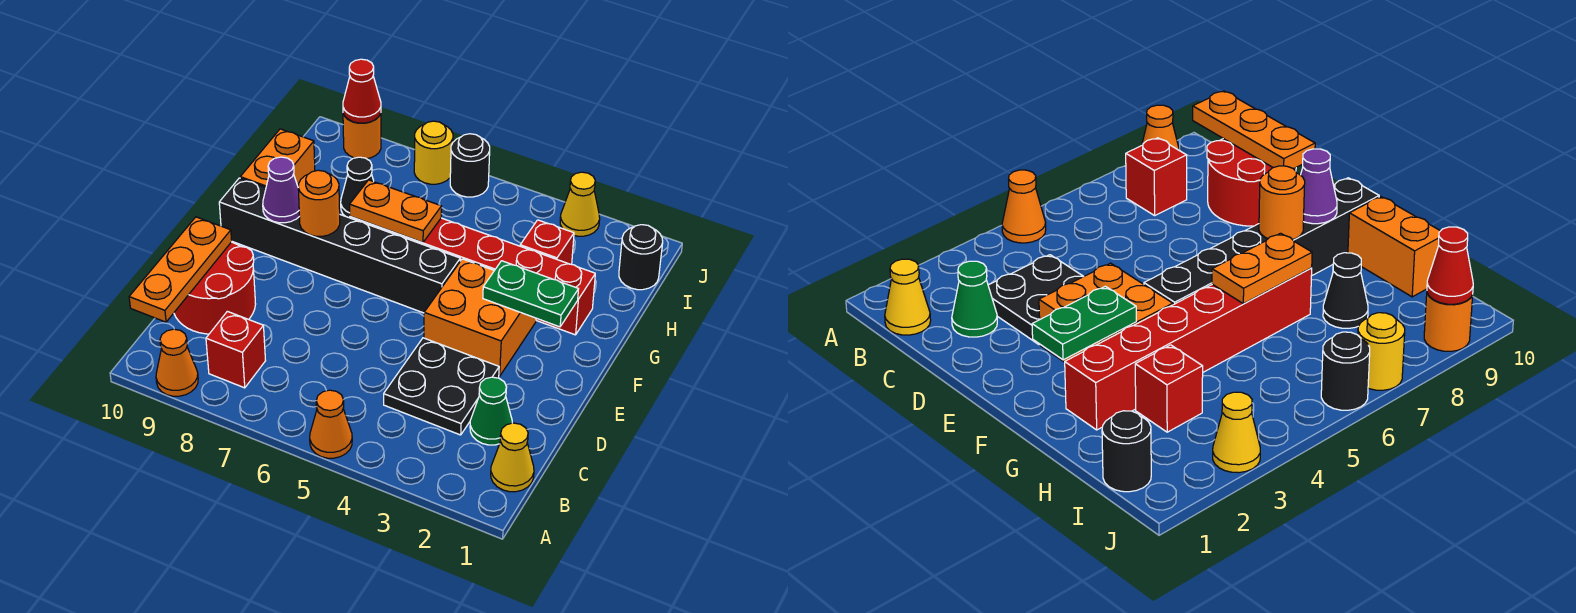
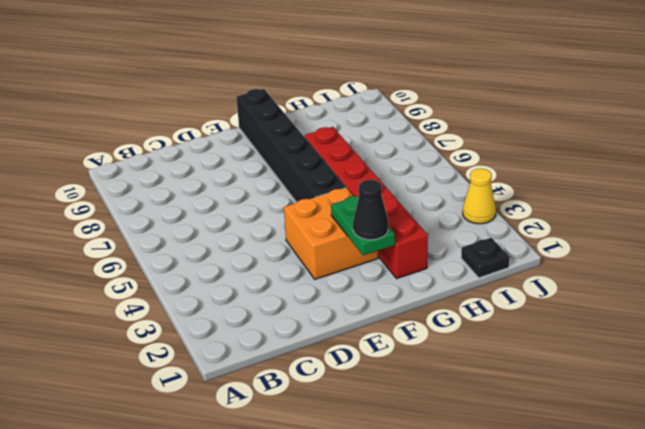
black cone F2 level 3 -> black cone H8 level 1
black plate I1 level 1 -> black round brick I1 level 1
none -> orange cone A5 level 1
none -> orange cone A9 level 1
none -> yellow cone B1 level 1

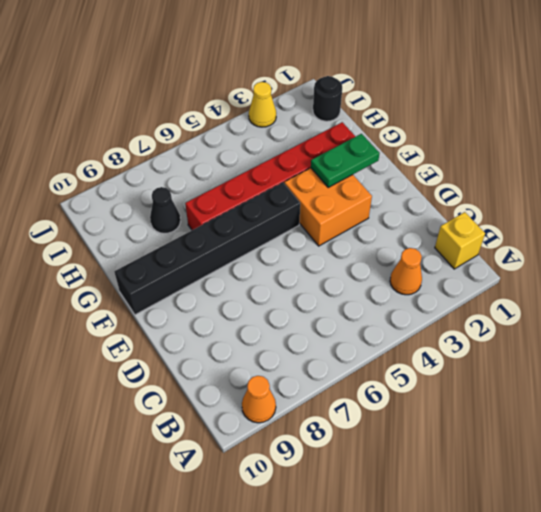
yellow brick B1 level 1 -> yellow cone B1 level 1
orange cone B3 level 1 -> orange cone A5 level 1
none -> red brick B8 level 1
none -> green cone C2 level 1
none -> black plate C3:D4 level 1

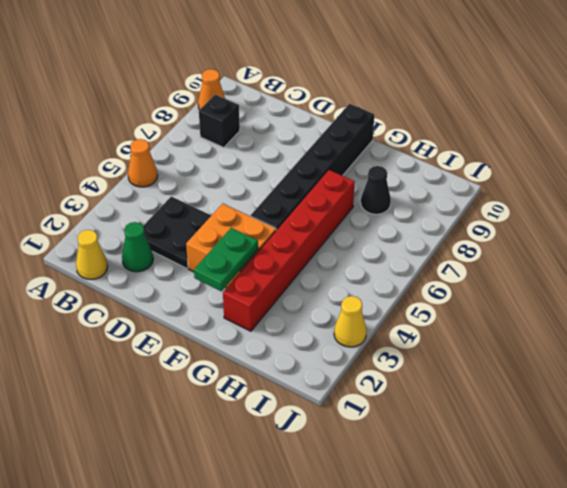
black brick B8 level 1 -> red brick B8 level 1
none -> red round brick C9:D10 level 1
none -> orange brick G10:H10 level 1
none -> red brick H3 level 1

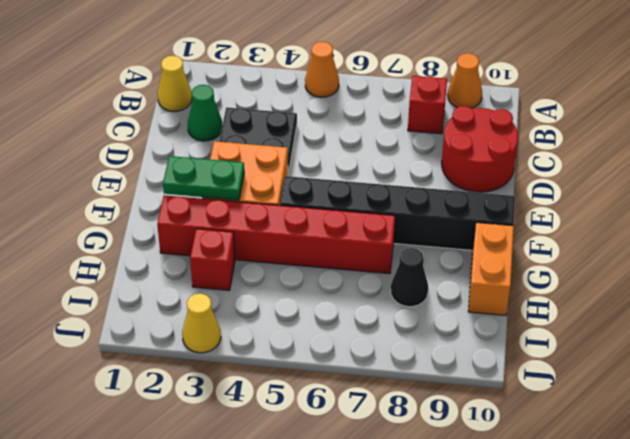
none -> black round brick I1 level 1
none -> black round brick J6 level 1
none -> yellow round brick J7 level 1

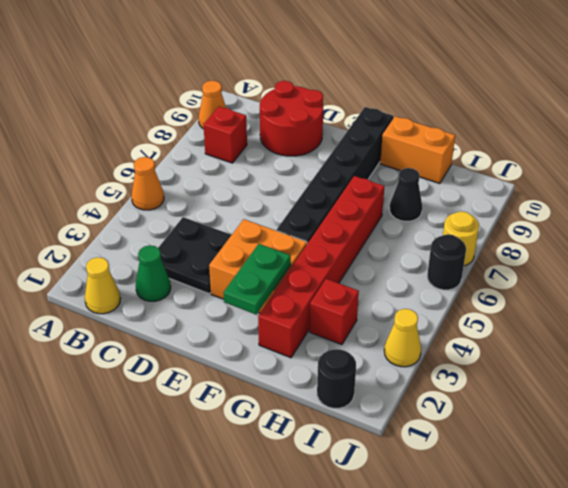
none -> orange round brick J9 level 1
none -> orange plate B10:D10 level 2
none -> orange round brick F8 level 2

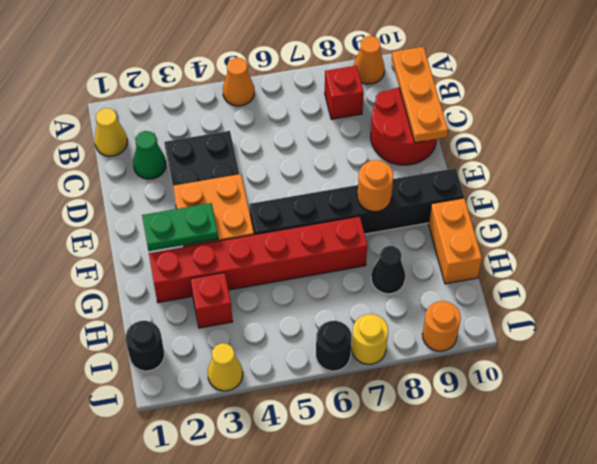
none -> purple cone F9 level 2
none -> orange plate G6:G7 level 2
none -> red cone J9 level 2

